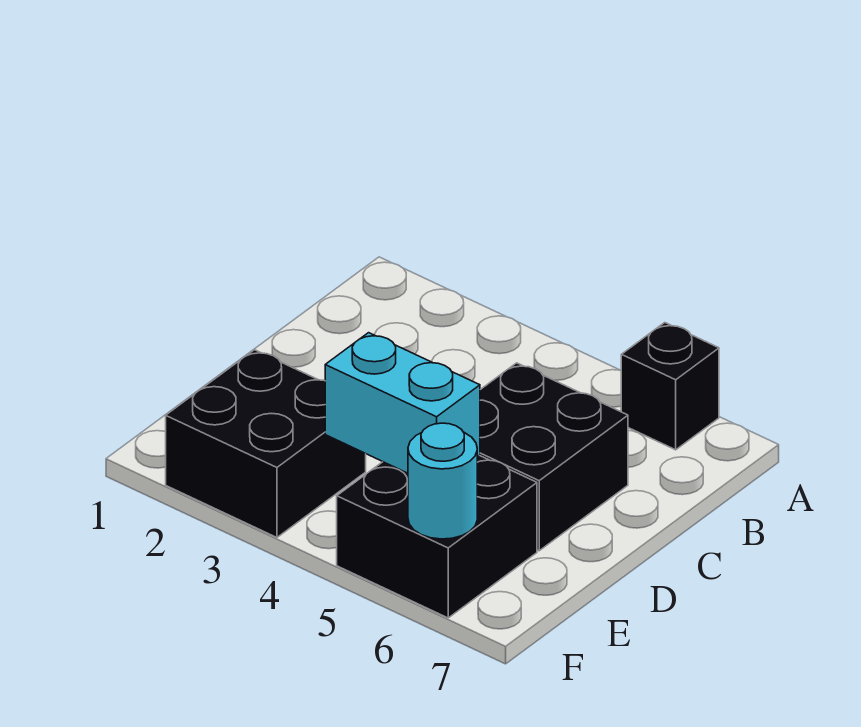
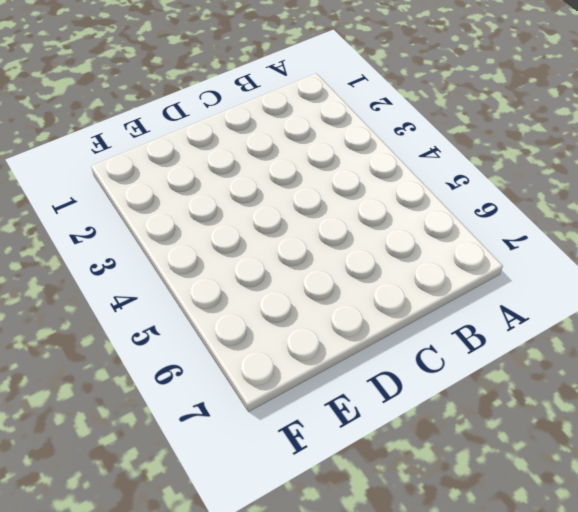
none -> black brick A6 level 1
none -> black brick C5:D6 level 1

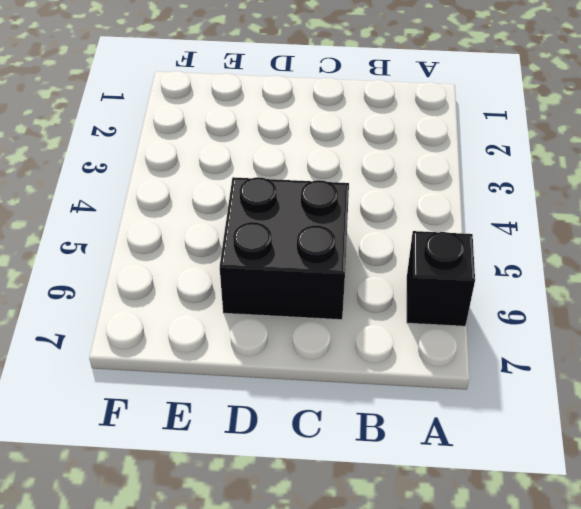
none -> black brick E2:F3 level 1
none -> black brick E5:F6 level 1

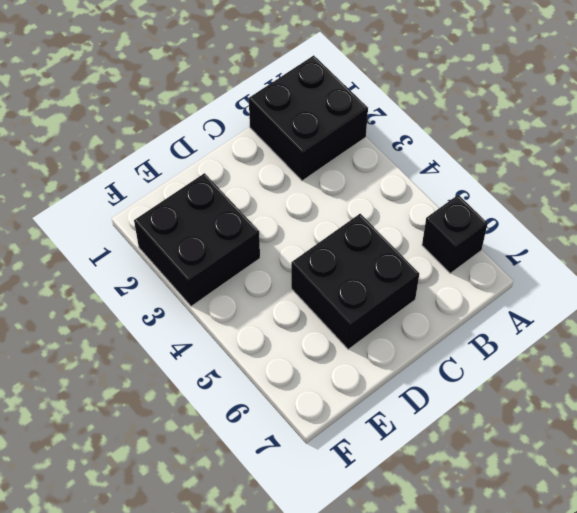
black brick A1:B2 level 1 -> black brick E5:F6 level 1
none -> cyan brick E4:E5 level 2
none -> cyan round brick F6 level 2

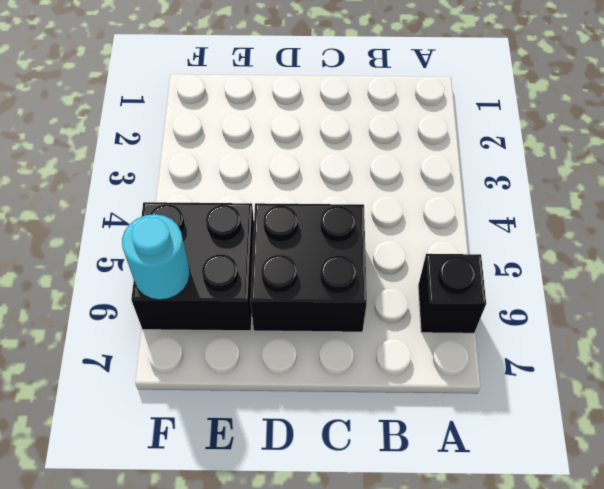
none -> black brick E2:F3 level 1
none -> cyan brick E4:E5 level 2

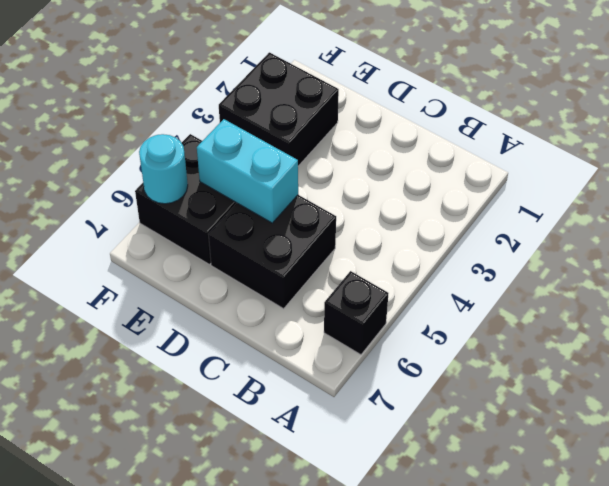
cyan brick D5:E5 level 2 -> cyan brick E4:E5 level 2

